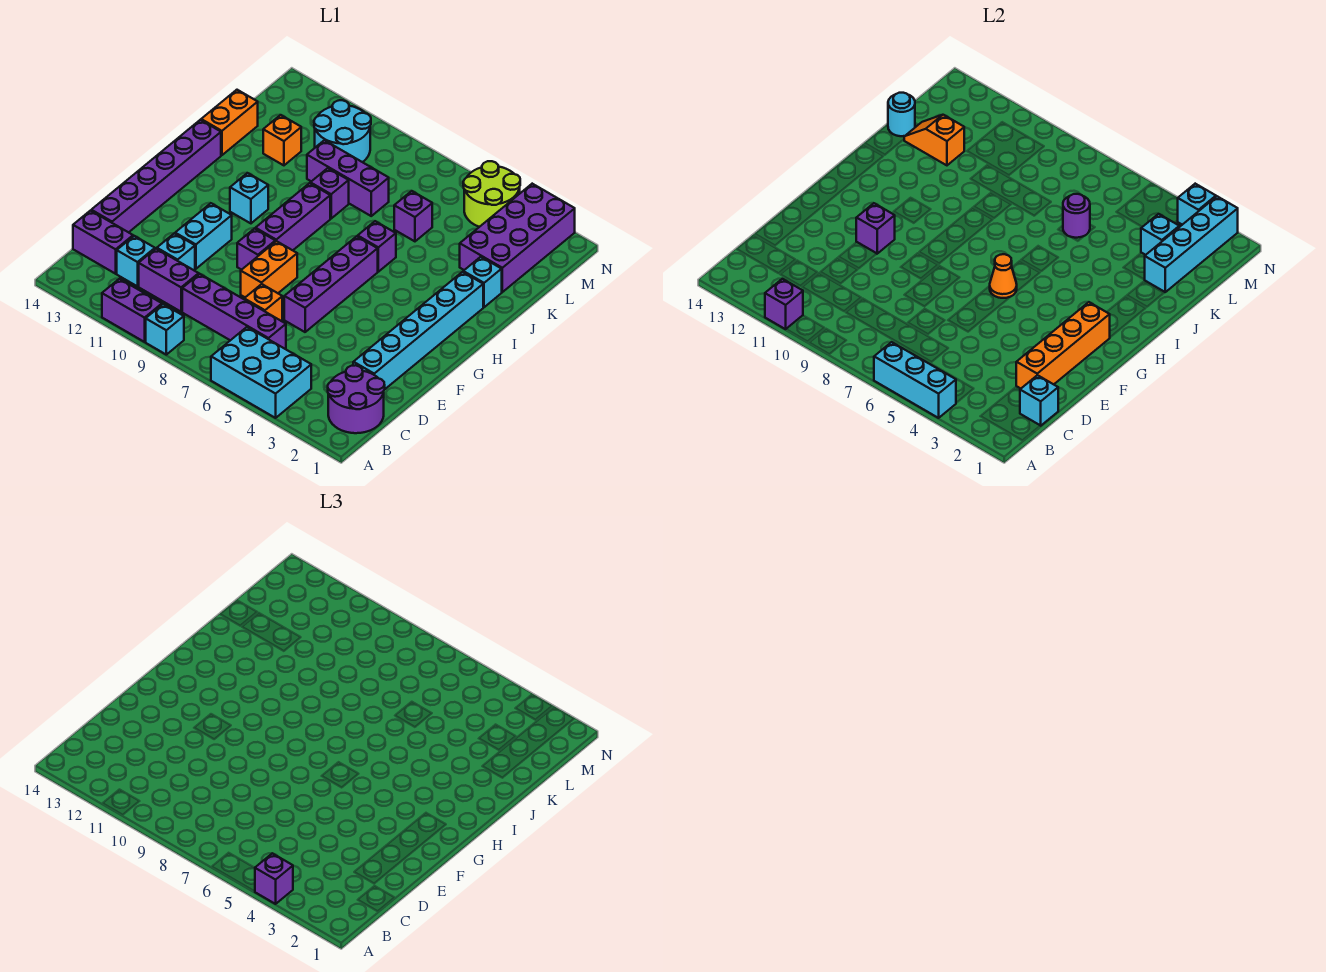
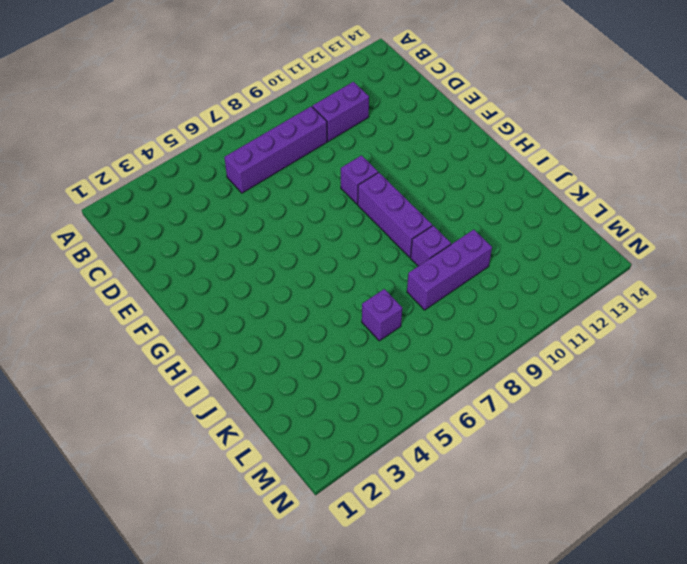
none -> cyan brick A4:B6 level 1
none -> cyan brick A9 level 1
none -> purple brick A10:A11 level 1
none -> purple round brick B1:C2 level 1

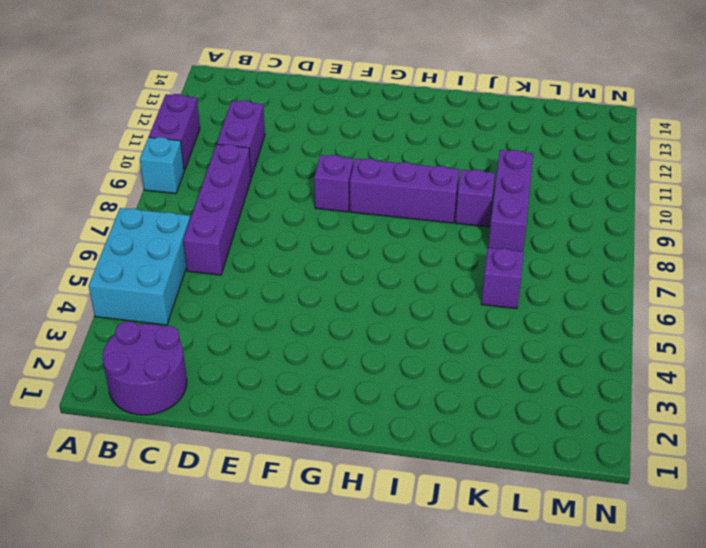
none -> cyan brick C12 level 1
none -> purple brick C13:C14 level 1
none -> cyan brick D2:I2 level 1
none -> orange brick D7 level 1

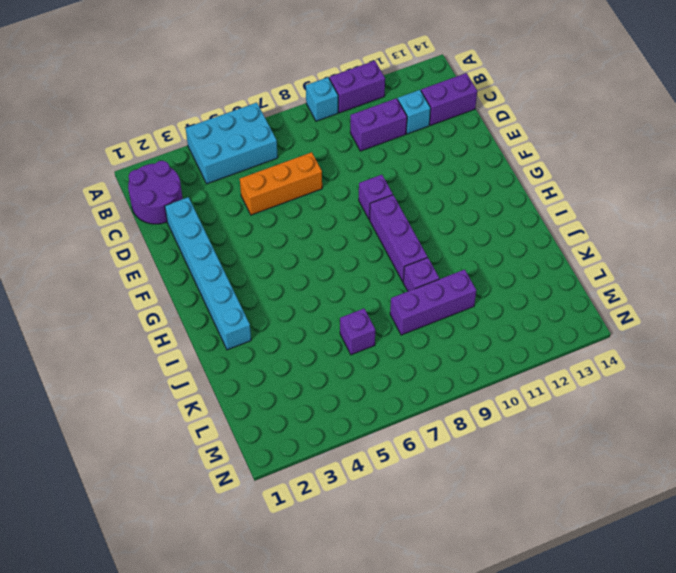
orange brick D5:D7 level 1 -> orange brick D7 level 1
none -> purple brick C6:C9 level 1
none -> cyan brick D11 level 1
none -> purple brick D14:I14 level 1
none -> purple brick E6:H6 level 1

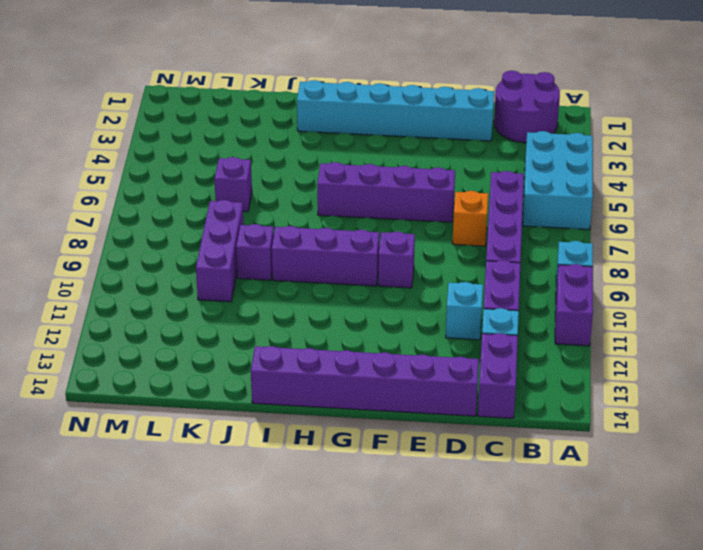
none -> orange brick E8:F8 level 1
none -> cyan brick E11:F11 level 1
none -> cyan brick H11 level 1
none -> purple brick I6 level 1

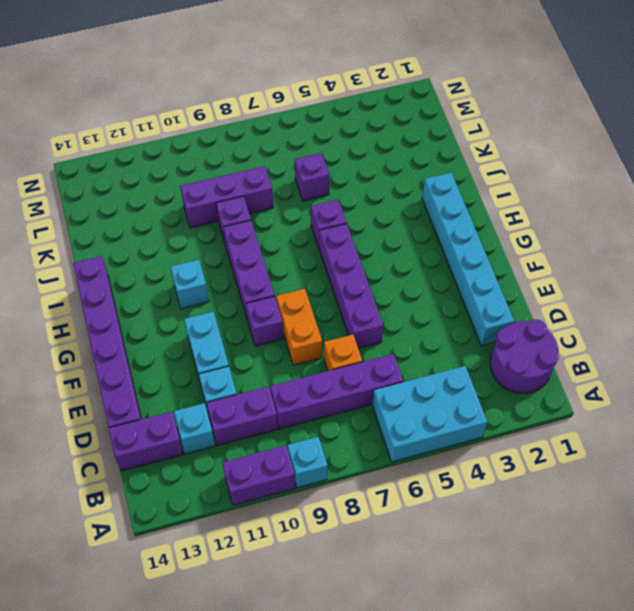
none -> cyan brick J2 level 1
none -> orange brick J14:K14 level 1
none -> purple brick K2:N3 level 1
none -> orange brick K12 level 1

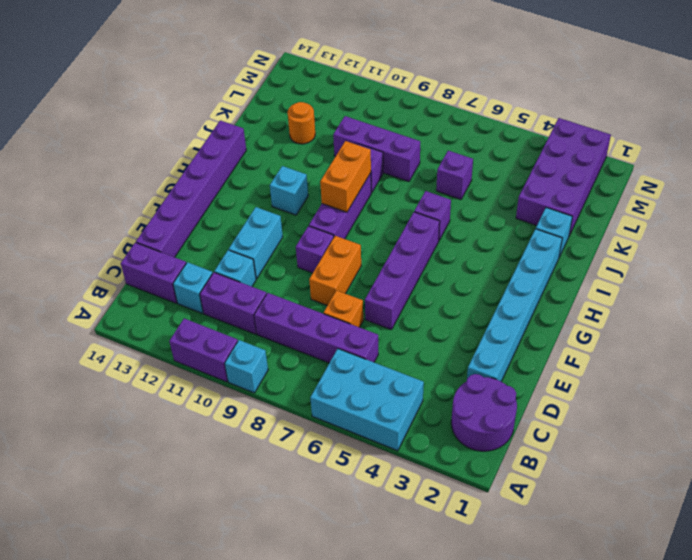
orange brick H9:I9 level 2 -> orange brick J14:K14 level 1
orange round brick K12 level 1 -> orange brick K12 level 1
none -> cyan round brick L10:M11 level 1
none -> lime round brick M4:N5 level 1
none -> cyan brick A4:A6 level 2
none -> purple brick A11 level 2

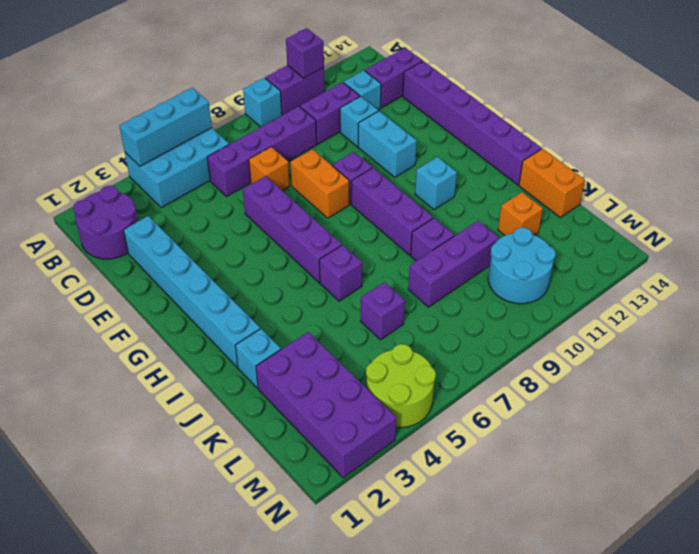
none -> cyan brick C1 level 2
none -> orange brick D2:G2 level 2
none -> purple brick F11 level 2
none -> orange cone G6 level 2

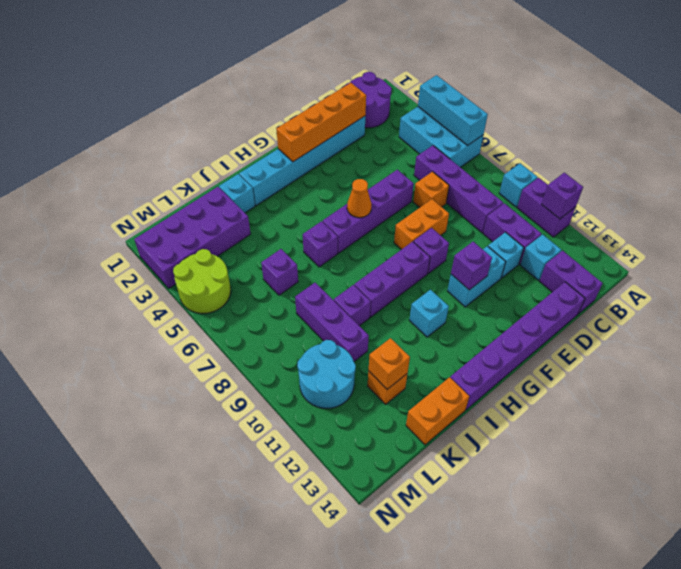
orange brick K12 level 2 -> orange slope K12:K13 level 2 top 12
none -> cyan brick C1 level 2
none -> cyan brick K2:N2 level 2
none -> purple round brick K6 level 2
none -> cyan round brick K14 level 2

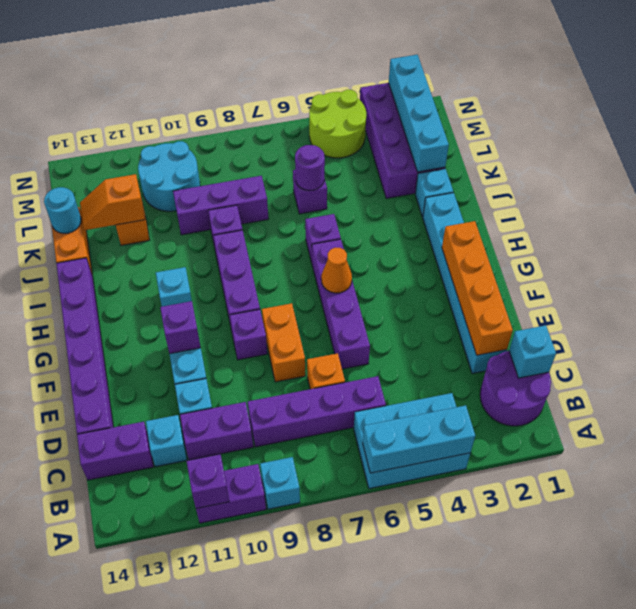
none -> cyan brick L3 level 2
none -> cyan brick N3 level 2
none -> purple brick A4 level 3

